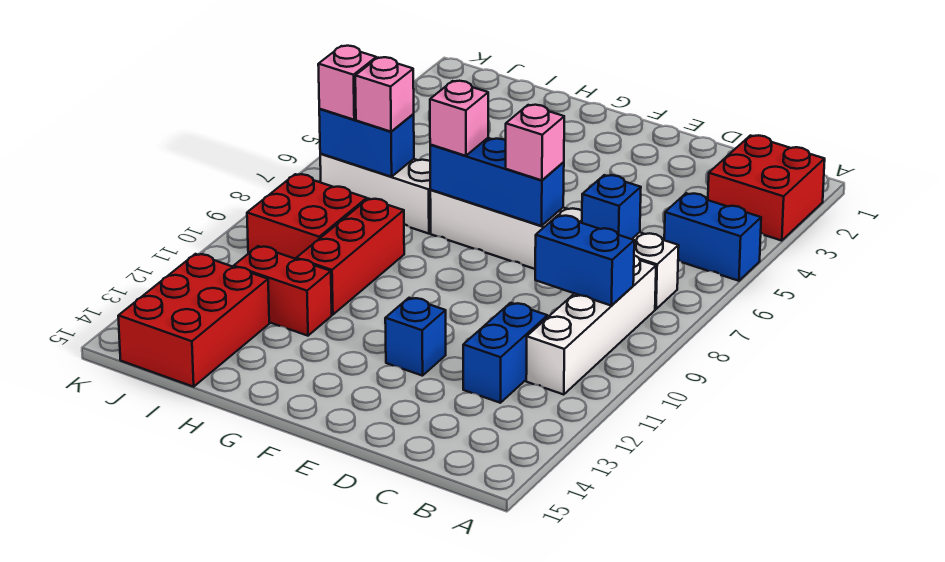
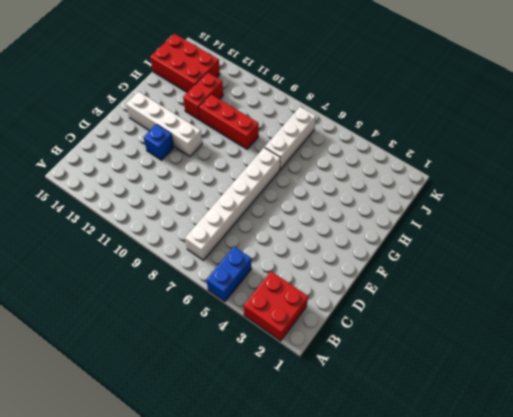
white brick F11:F14 level 1 -> white brick B8:B11 level 1
none -> blue brick C11:C12 level 1
none -> red brick I9:J10 level 1
none -> blue brick B9:C9 level 2

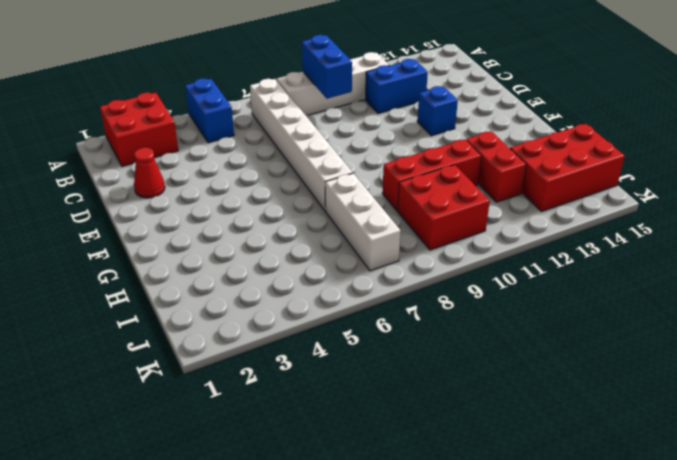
red cone D2 level 1 -> none
none -> blue brick C7 level 2
none -> blue brick E7:G7 level 2
none -> blue brick I7:J7 level 2

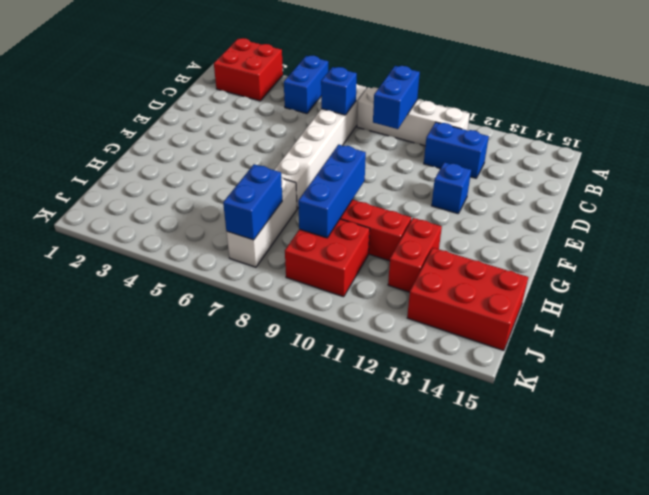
blue brick G9:I9 level 2 -> blue brick E7:G7 level 2
none -> pink brick E7 level 3
none -> pink brick G7 level 3
none -> pink brick I7 level 3

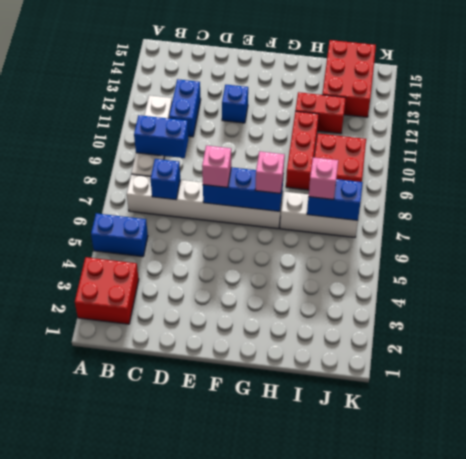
none -> pink brick J7 level 3

